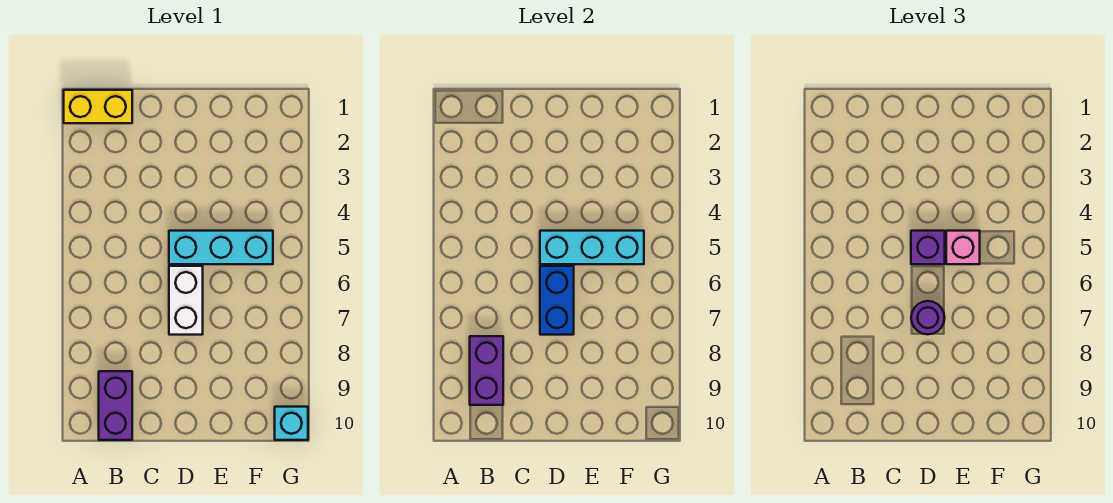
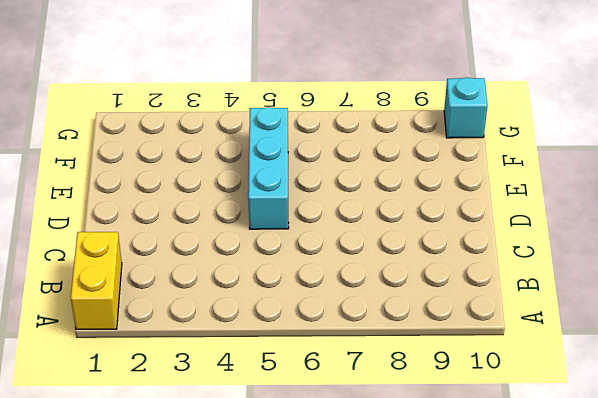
none -> purple brick B9:B10 level 1
none -> white brick D6:D7 level 1

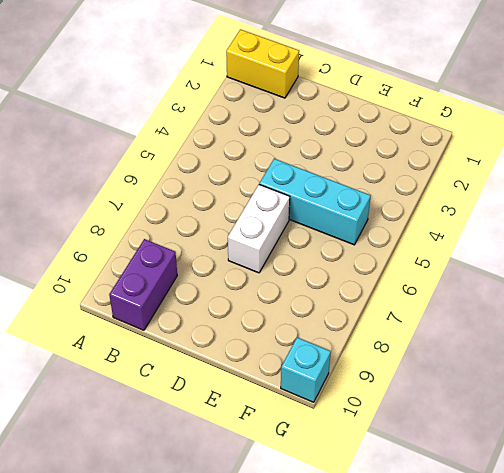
none -> purple brick B8:B9 level 2
none -> cyan brick D5:F5 level 2

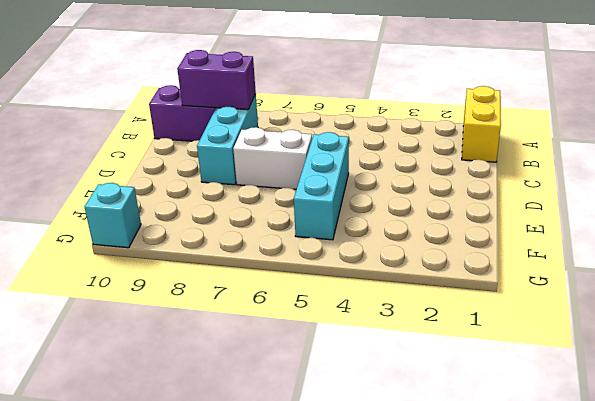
cyan brick B8:D8 level 1 -> cyan brick D5:F5 level 2
none -> blue brick D6:D7 level 2
none -> purple brick D5 level 3

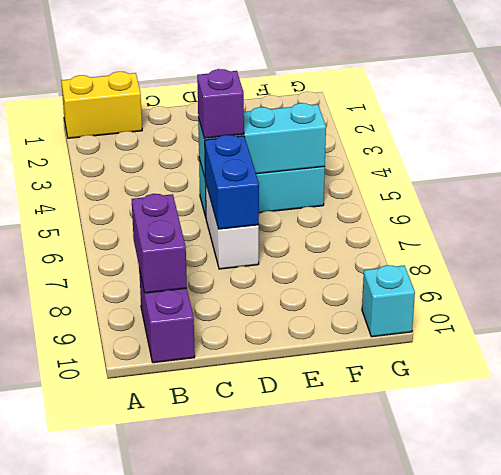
none -> purple round brick D7 level 3
none -> pink brick E5 level 3

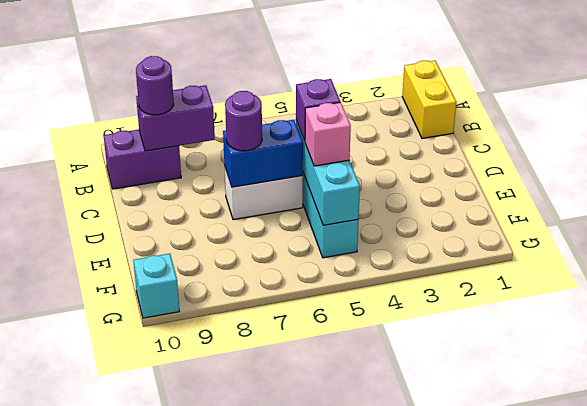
purple round brick B9 level 3 -> none

